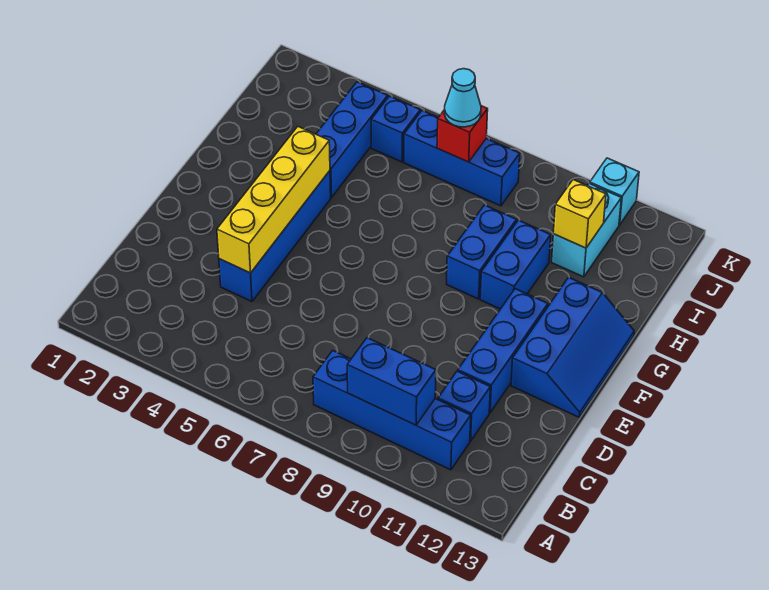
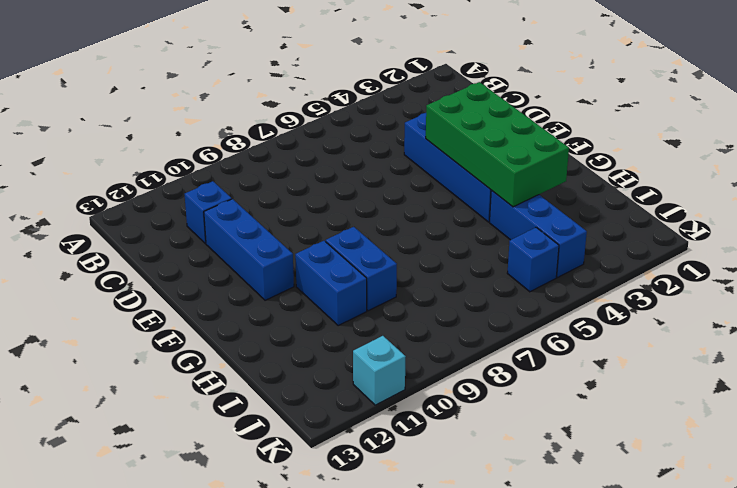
green brick E3:H4 level 2 -> yellow brick D4:G4 level 2
none -> blue brick B8:B11 level 1
none -> blue slope E12:G13 level 1 top 12
none -> cyan brick I11:J11 level 1

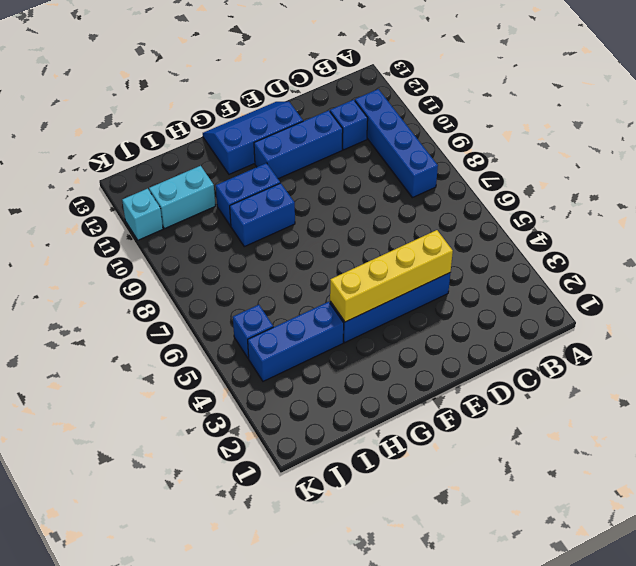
none -> blue brick J6:J8 level 1
none -> blue brick B9:B10 level 2
none -> yellow brick I11 level 2

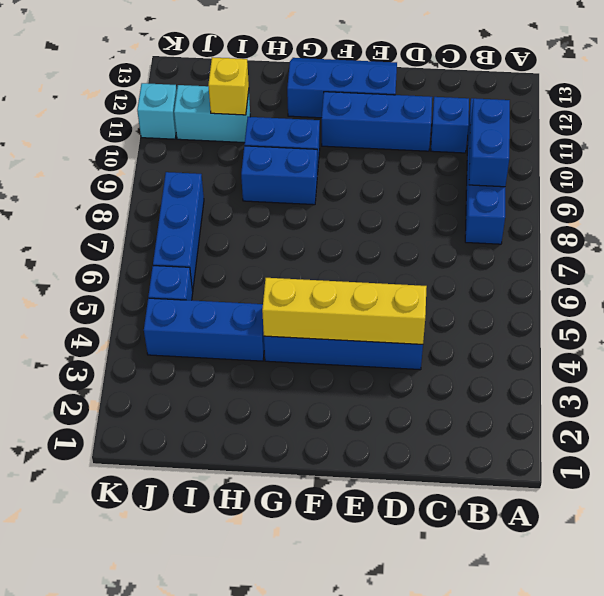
none -> red brick J7 level 2
none -> cyan cone J7 level 3

